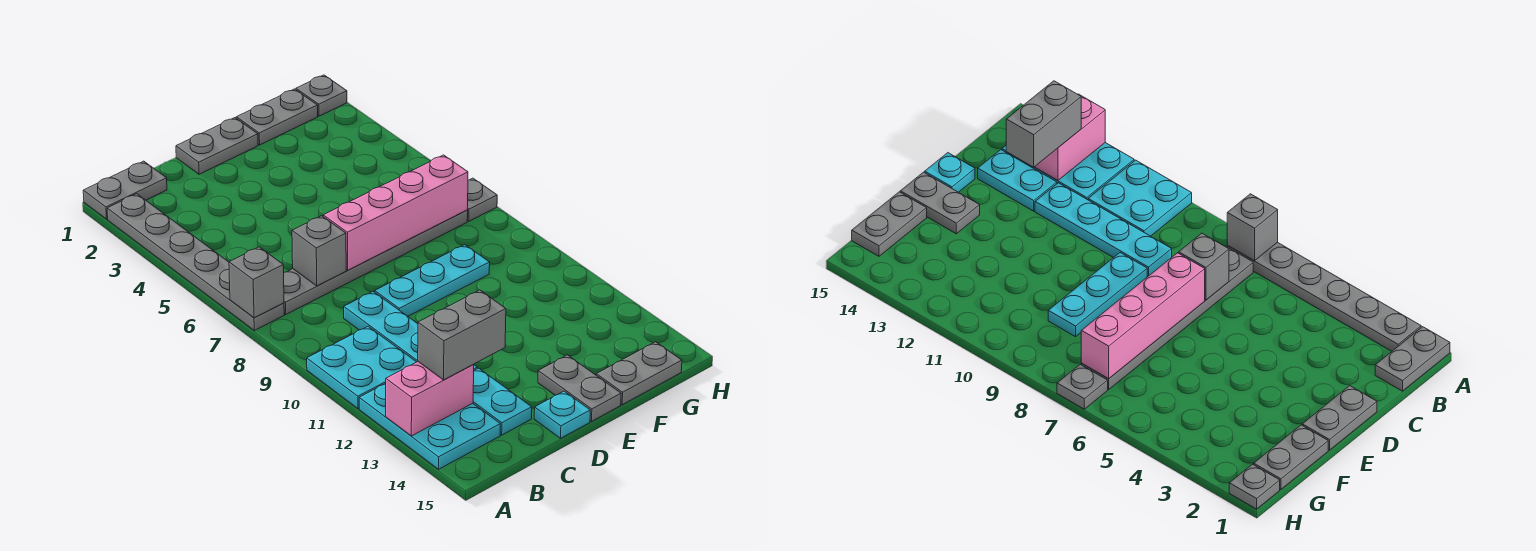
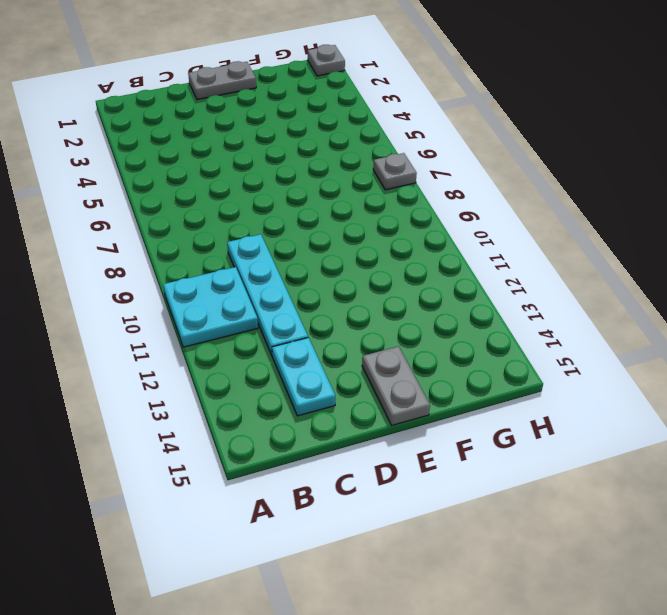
none -> grey plate A1:B1 level 1
none -> grey plate A2:A7 level 1
none -> cyan plate A12:B14 level 1

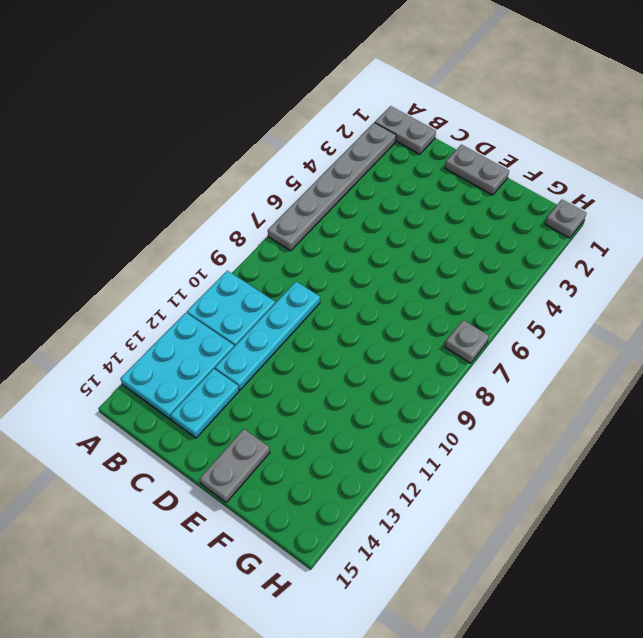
none -> grey plate B7:G7 level 1
none -> cyan plate D9:F9 level 1
none -> cyan plate D15 level 1

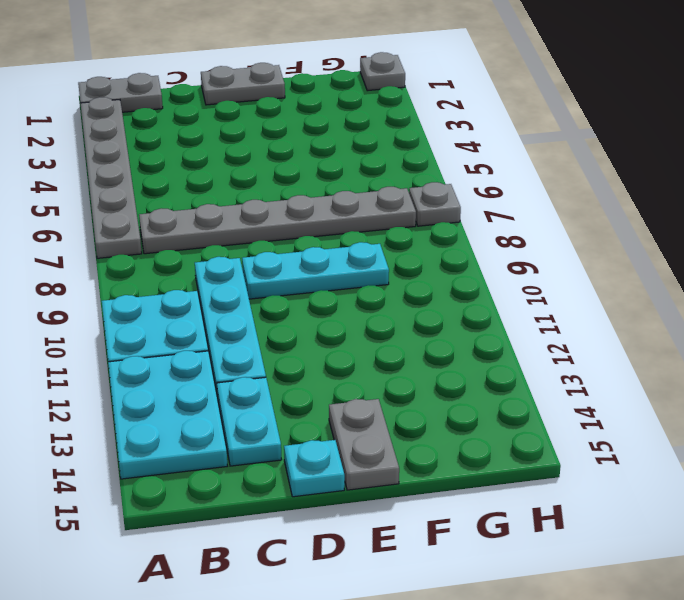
none -> grey plate F1:G1 level 1
none -> grey plate F15:G15 level 1
none -> grey brick A7 level 2

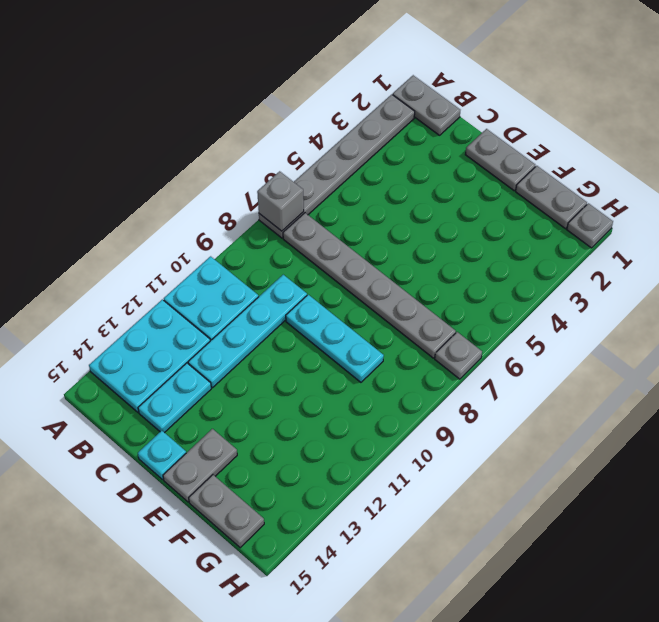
none -> pink brick A13:B13 level 2
none -> grey brick C7 level 2
none -> pink brick D7:G7 level 2

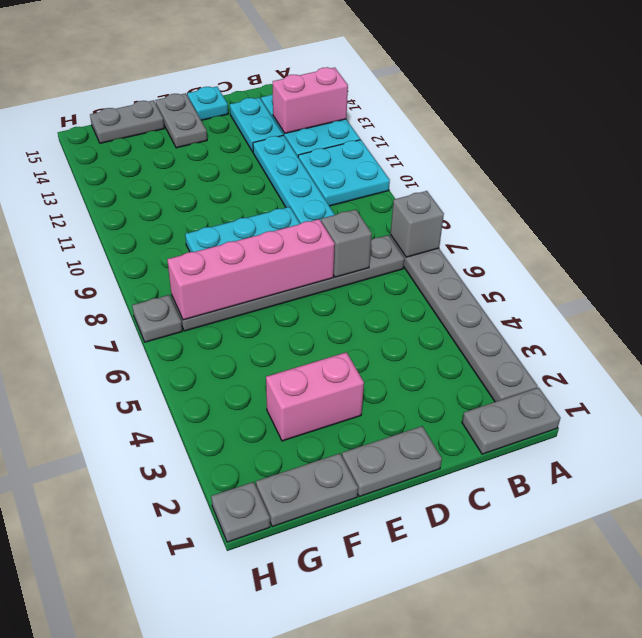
pink brick E3:F3 level 1 -> none
none -> grey brick B13:C13 level 3

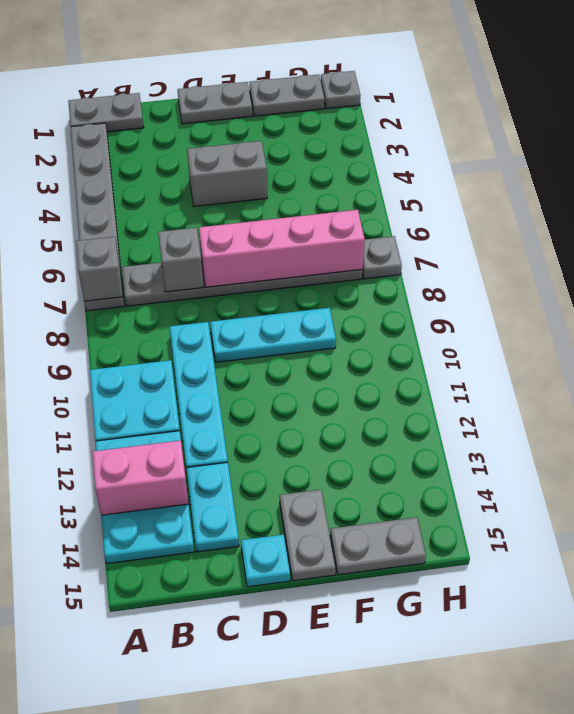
grey brick D4:E4 level 1 -> grey brick B13:C13 level 3

